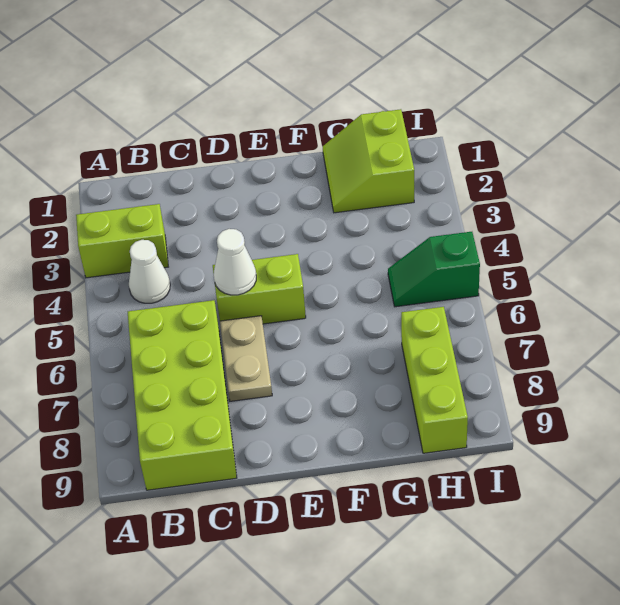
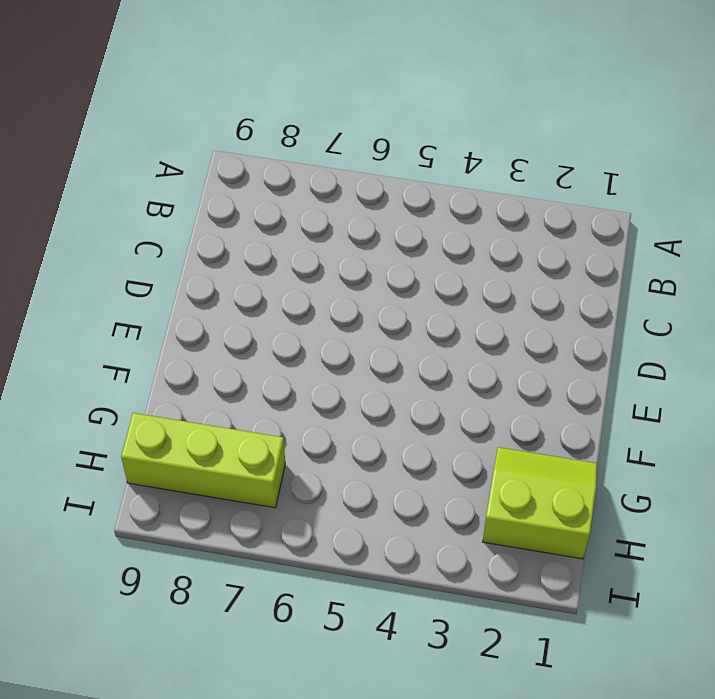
none -> lime brick A3:B3 level 1
none -> white cone B4 level 1

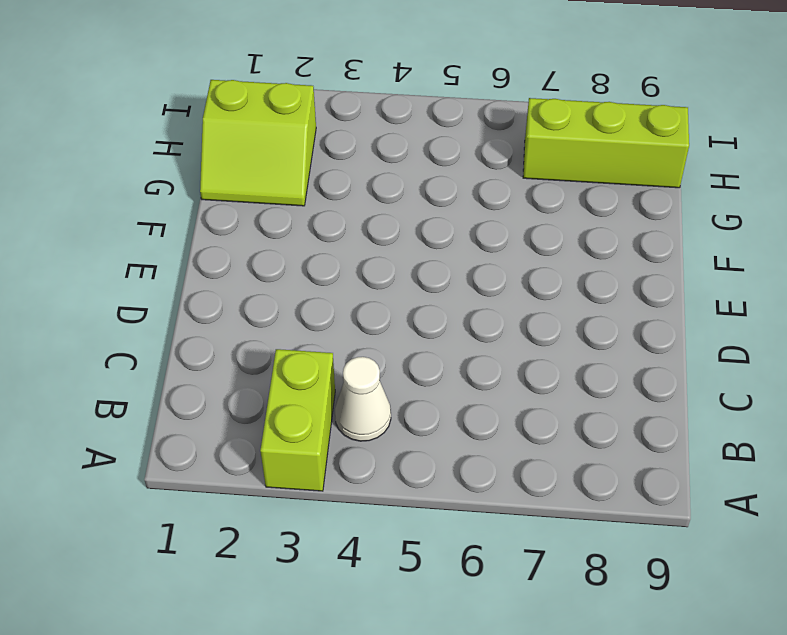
none -> lime brick B6:C9 level 1
none -> lime brick D5:E5 level 1

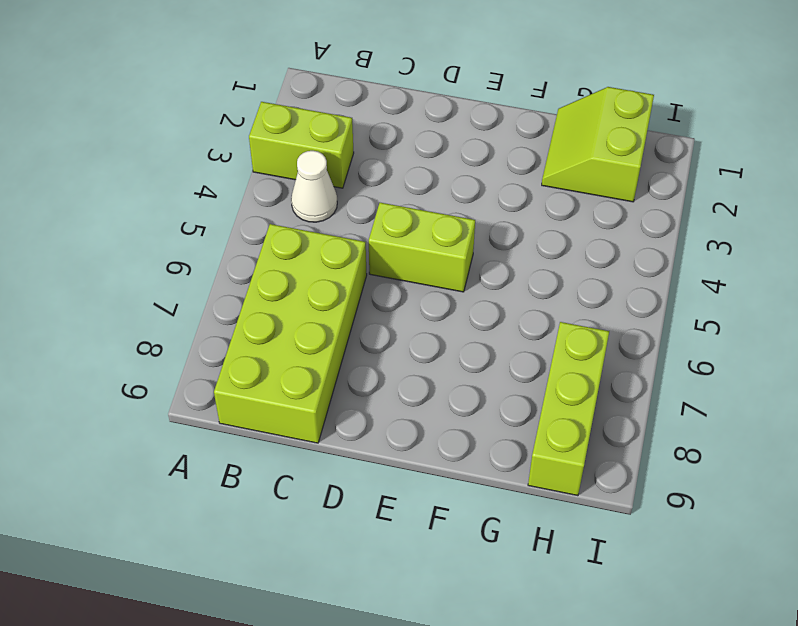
none -> tan plate D6:D7 level 1
none -> green slope H5:I5 level 1 top I

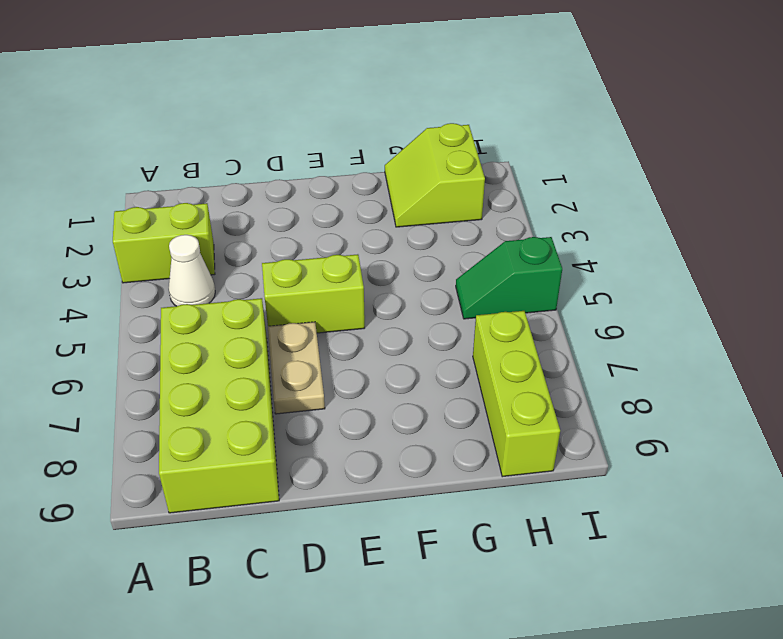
none -> white cone D5 level 2

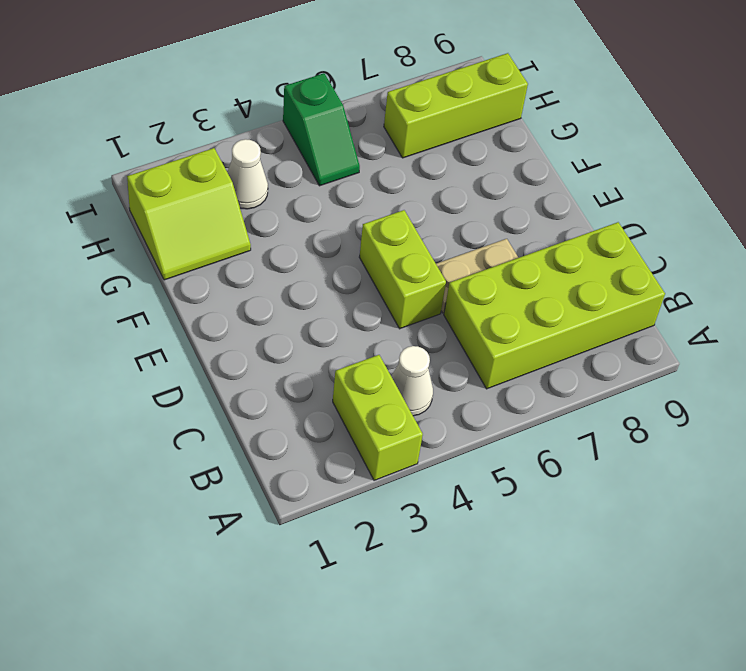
white cone H3 level 1 -> white cone D5 level 2

